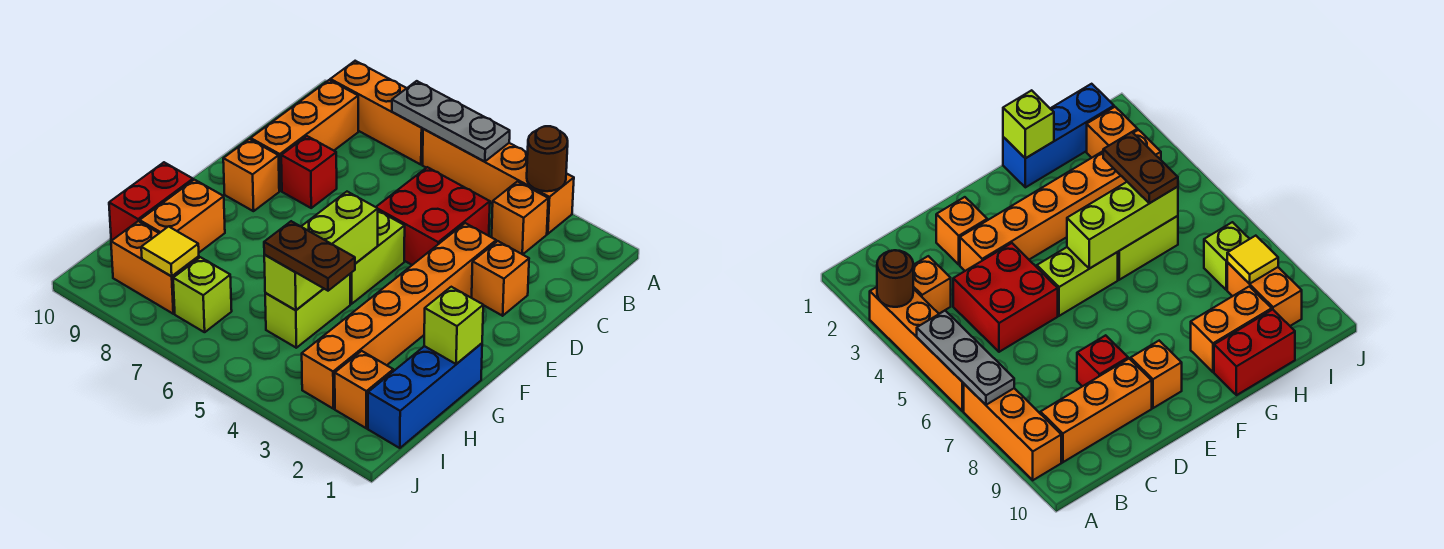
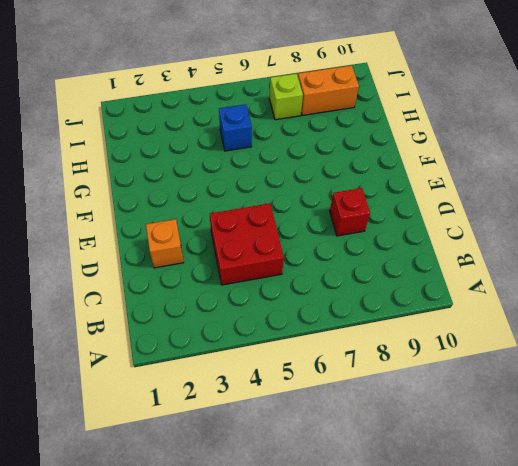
blue brick H5 level 1 -> lime brick G5:H5 level 1
none -> orange brick A3:A6 level 1
none -> orange brick A7:A9 level 1
none -> orange brick B3 level 1

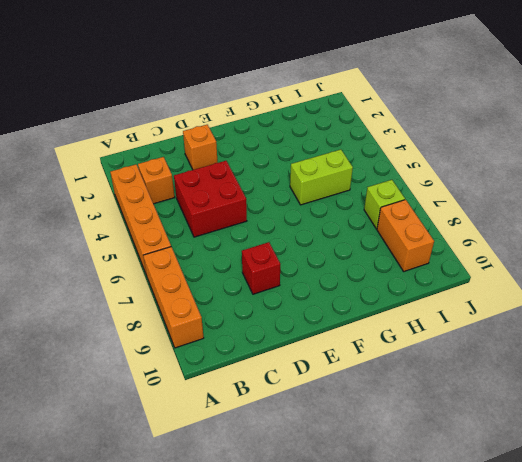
none -> orange brick B9:D9 level 1
none -> orange brick D3:I3 level 1
none -> lime brick E5:F5 level 1

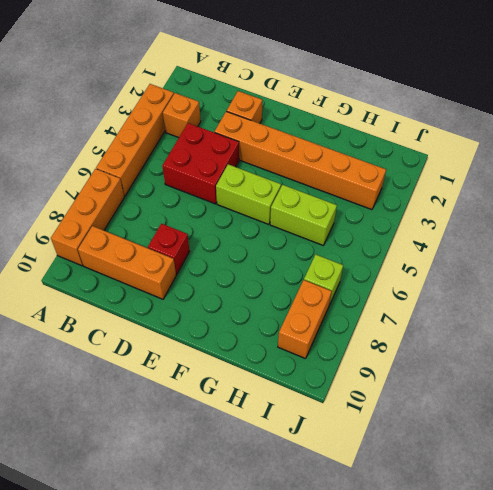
none -> orange brick E9 level 1
none -> blue brick G1:I1 level 1
none -> orange brick G9:H9 level 1

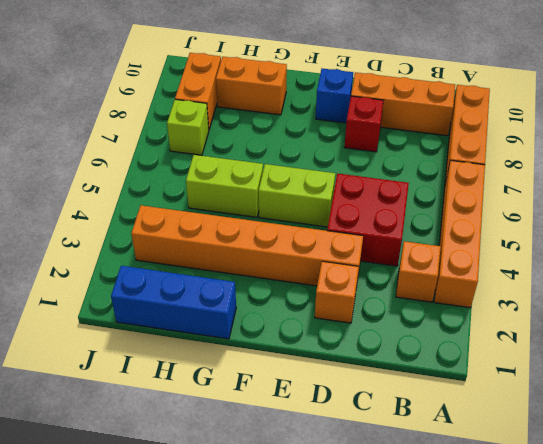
blue brick E9 level 1 -> orange brick E9 level 1
none -> red brick G10:H10 level 1
none -> orange brick I2 level 1
none -> brown round brick A3 level 2

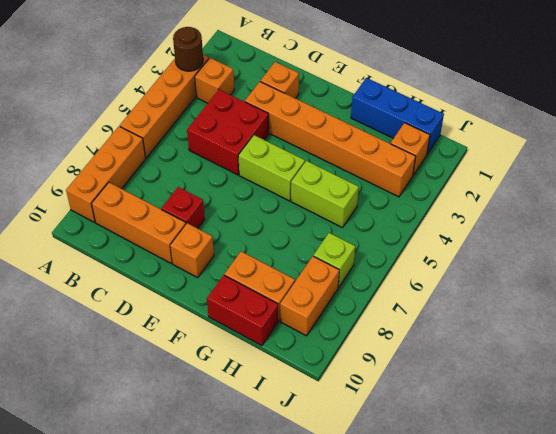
none -> grey plate A5:A7 level 2
none -> lime brick F5:H5 level 2
none -> lime brick G1 level 2

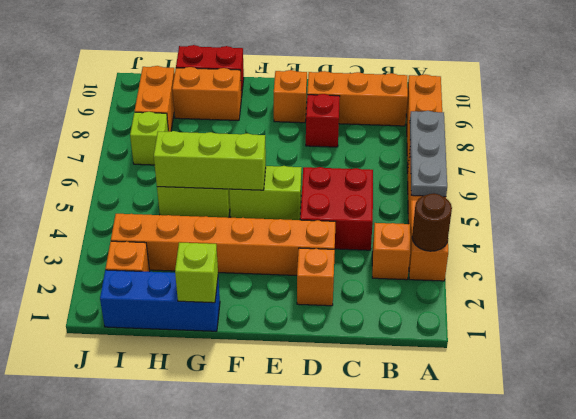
none -> yellow tile I8 level 2
none -> brown plate H4:H5 level 3

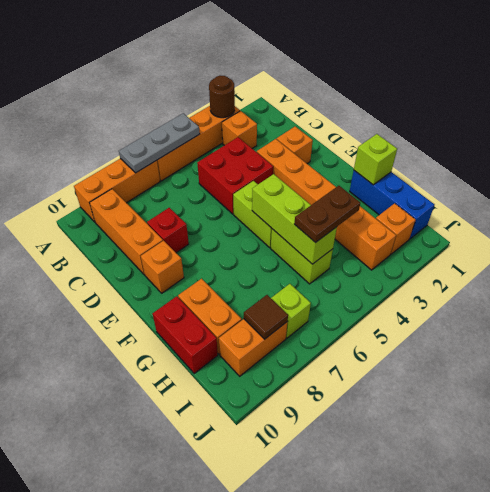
brown tile I8 level 2 -> yellow tile I8 level 2

